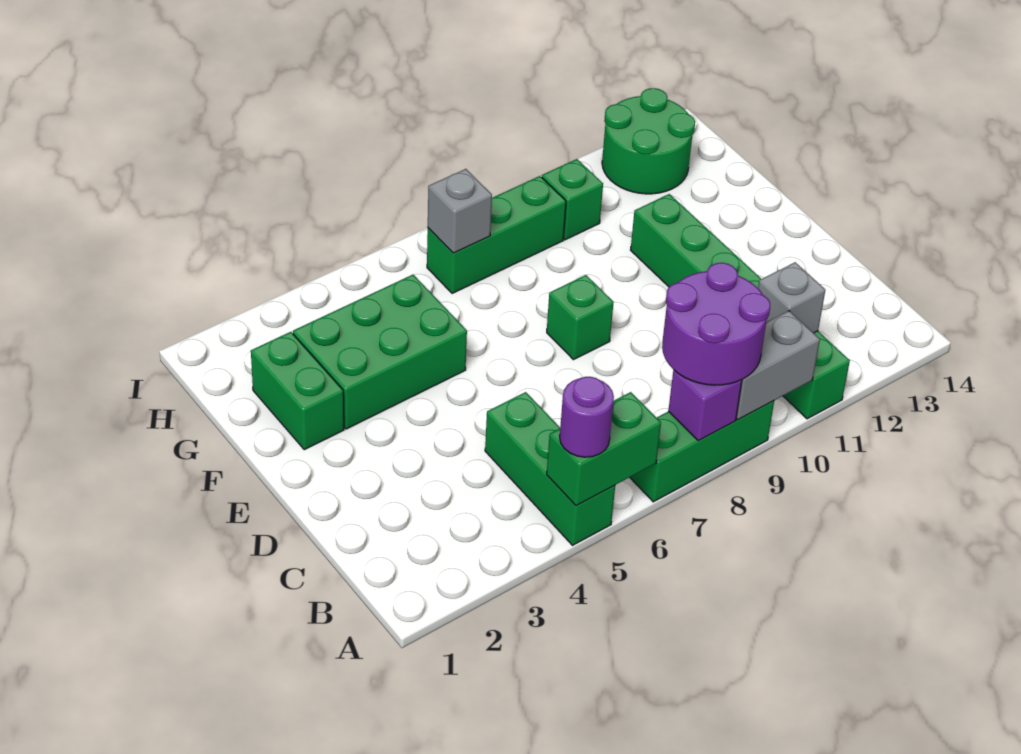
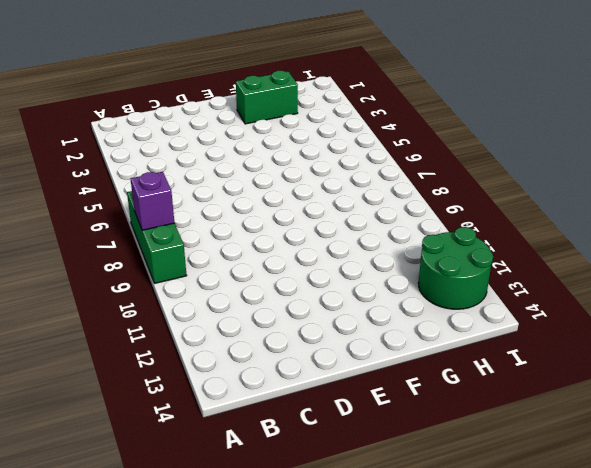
none -> green brick A5:C5 level 1
none -> green brick A11:F11 level 1
none -> green brick E8 level 1

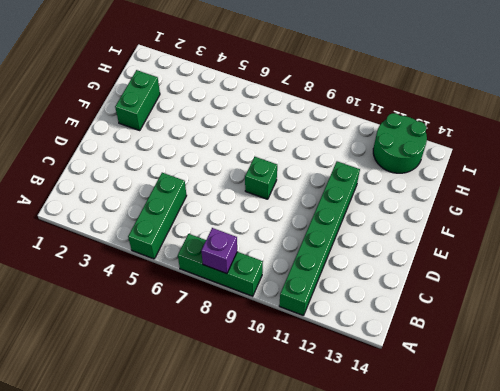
none -> green brick F3:G5 level 1
none -> green brick H7:H9 level 1
none -> green brick H10 level 1

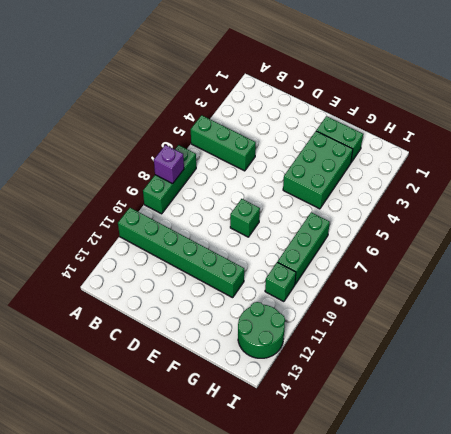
none -> green brick A5:A6 level 2
none -> grey brick A9:A10 level 2
none -> grey brick B11 level 2

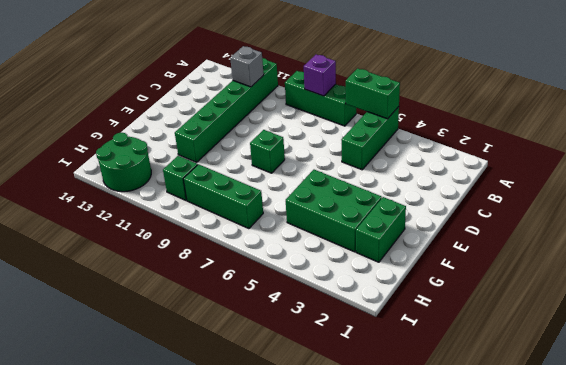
none -> grey brick A9:A10 level 2
none -> grey brick H7 level 2
none -> purple round brick A5 level 3

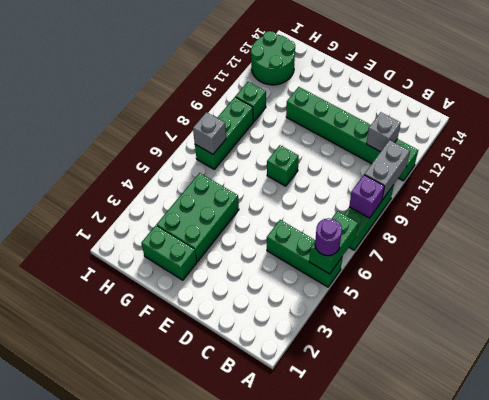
none -> purple round brick A8:B9 level 3

